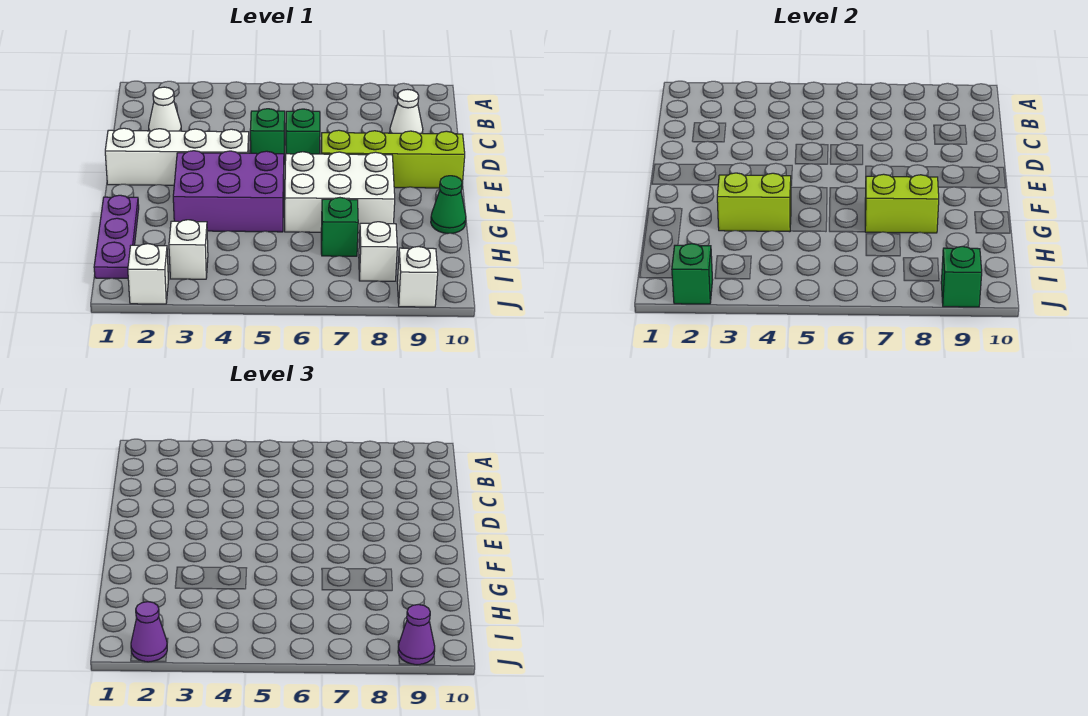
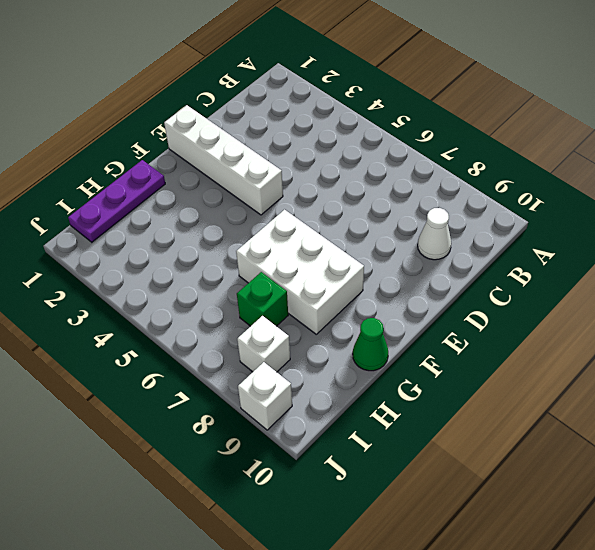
none -> white cone C2 level 1
none -> green brick D5 level 1
none -> green brick D6 level 1

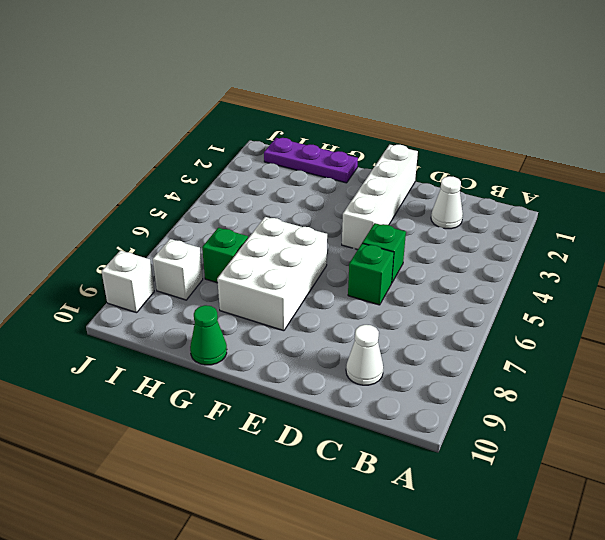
none -> lime brick E7:E10 level 1
none -> purple brick F3:G5 level 1
none -> white brick I3 level 1

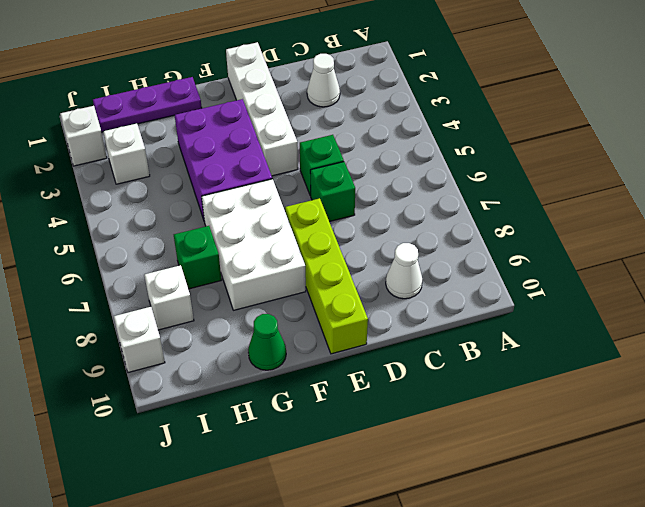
none -> lime brick G3:G4 level 2
none -> lime brick G7:G8 level 2
none -> green brick J2 level 2

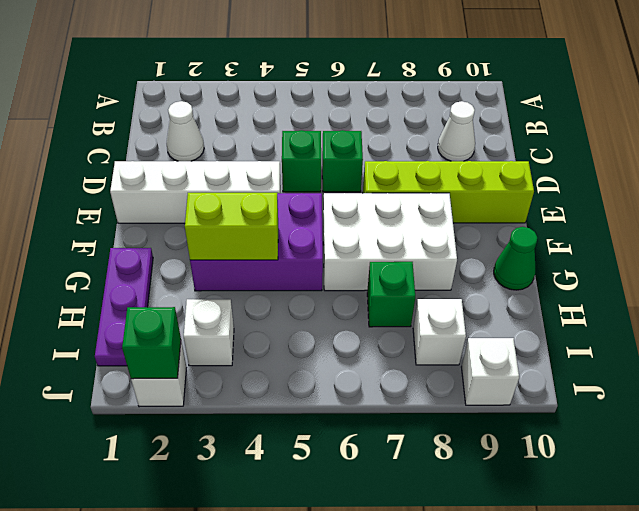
none -> lime brick G7:G8 level 2
none -> green brick J9 level 2
none -> purple cone J2 level 3

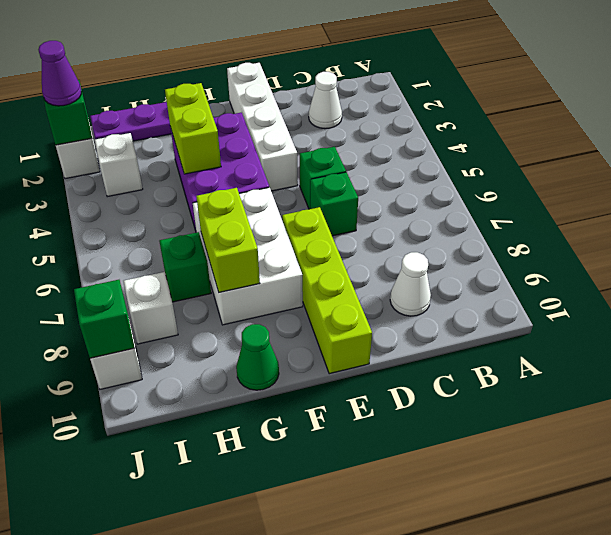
none -> purple cone J9 level 3

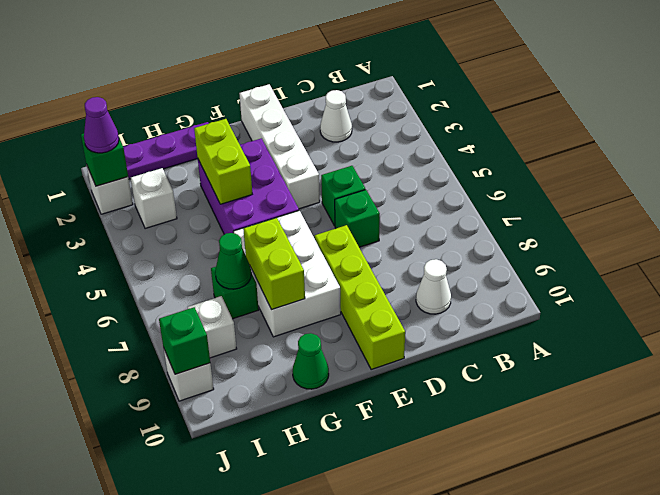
green cone H7 level 2 -> none
none -> purple cone J9 level 3

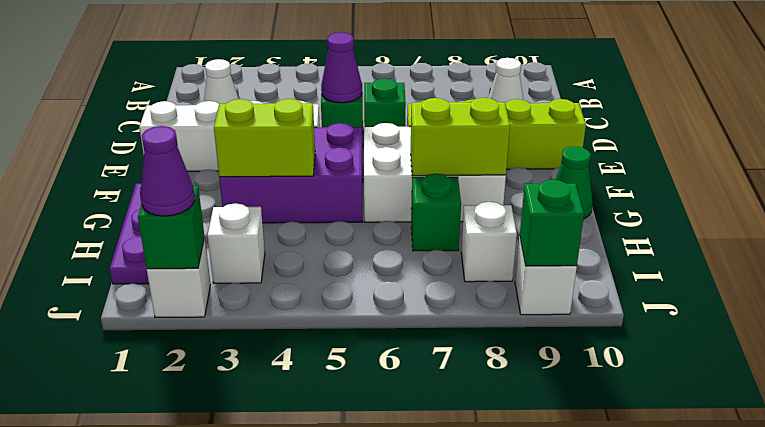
purple cone D5 level 2 -> purple cone J9 level 3

